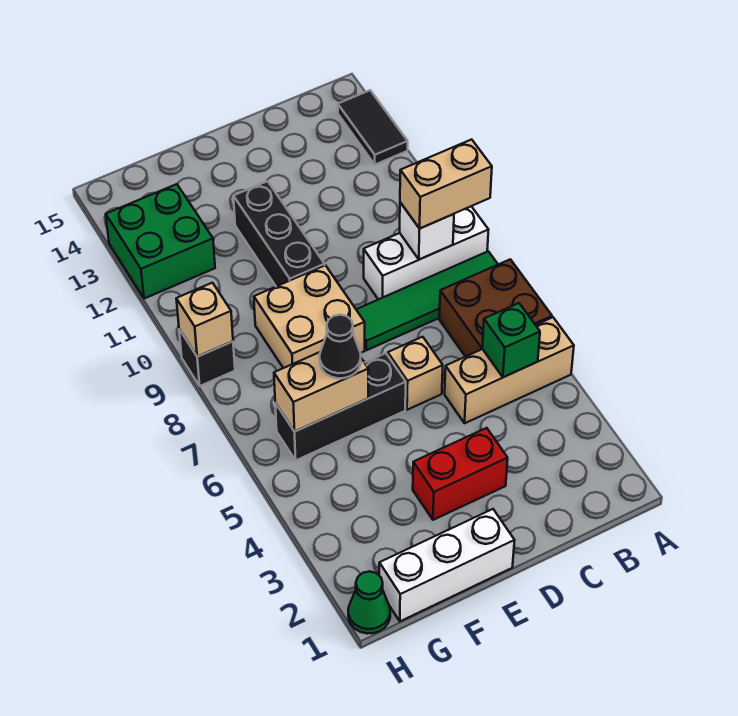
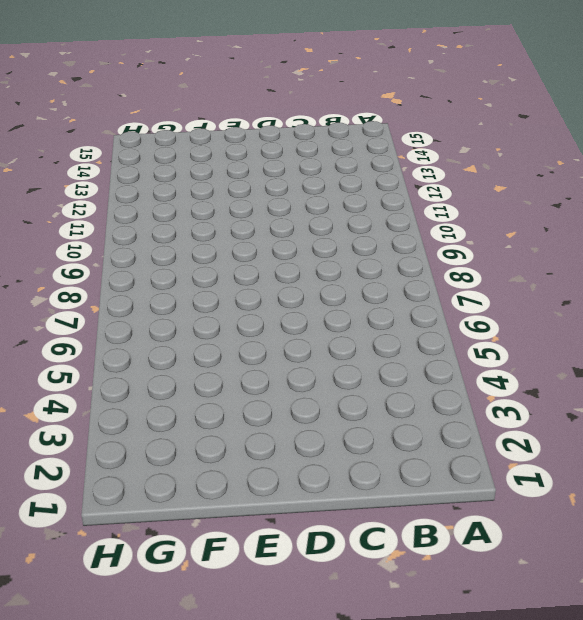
none -> tan brick A5:C5 level 1
none -> brown brick A6:B7 level 1
none -> green tile A8:D8 level 1

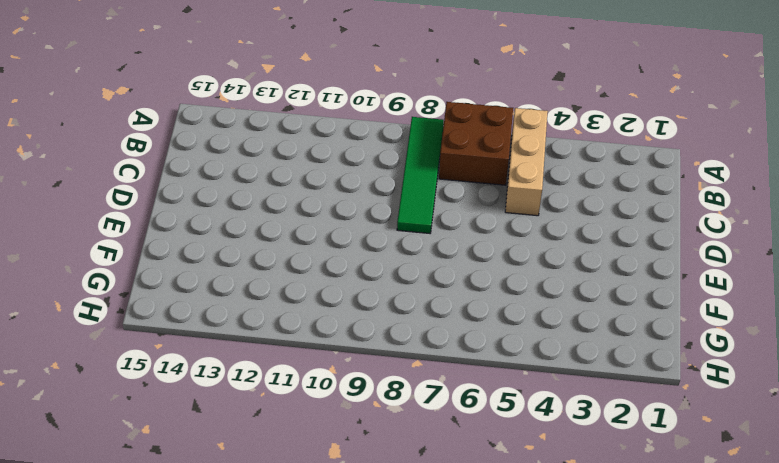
none -> white brick A9:C9 level 1
none -> black tile A13:A14 level 1
none -> red brick D3:E3 level 1

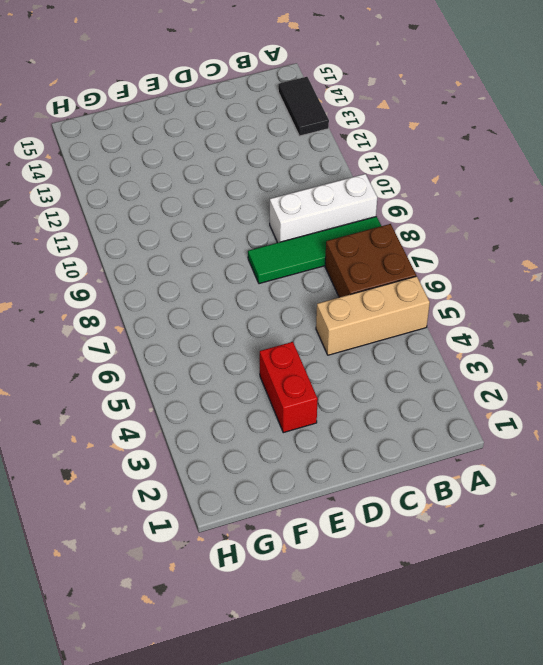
red brick E3:E4 level 1 -> red brick D3:E3 level 1
none -> tan brick D6 level 1
none -> white brick E1:G1 level 1
none -> black brick E6:G6 level 1

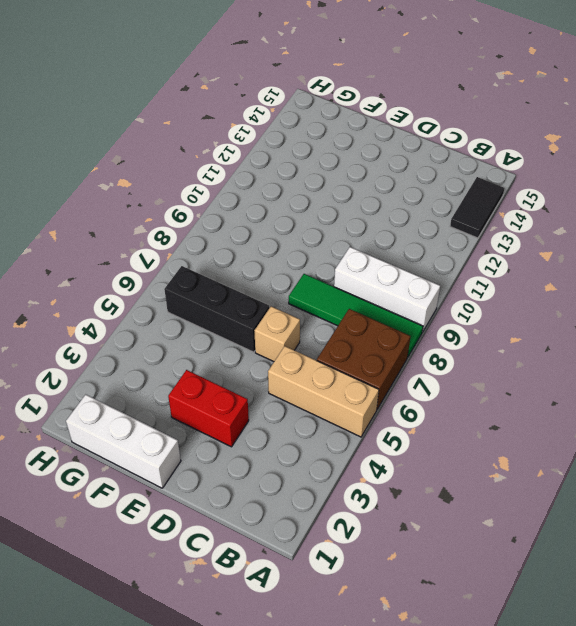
none -> tan brick E8:F9 level 1
none -> black brick E10:E12 level 1
none -> green brick G12:H13 level 1

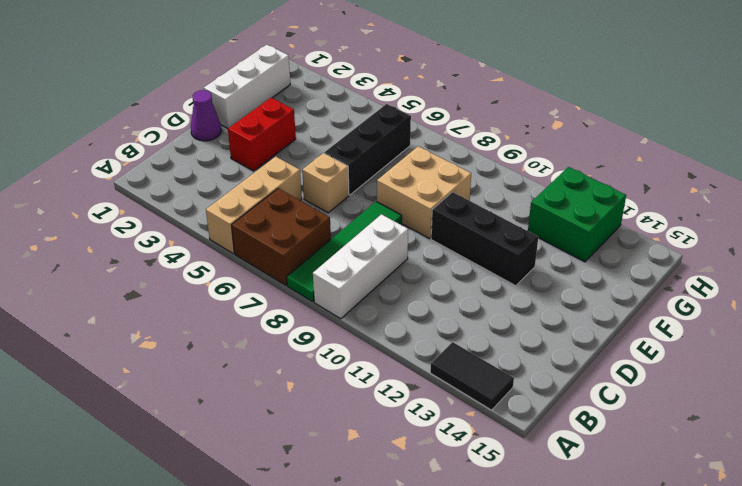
purple cone D1 level 1 -> none
none -> green cone H1 level 1
none -> black brick H9 level 1
none -> green brick B5 level 2

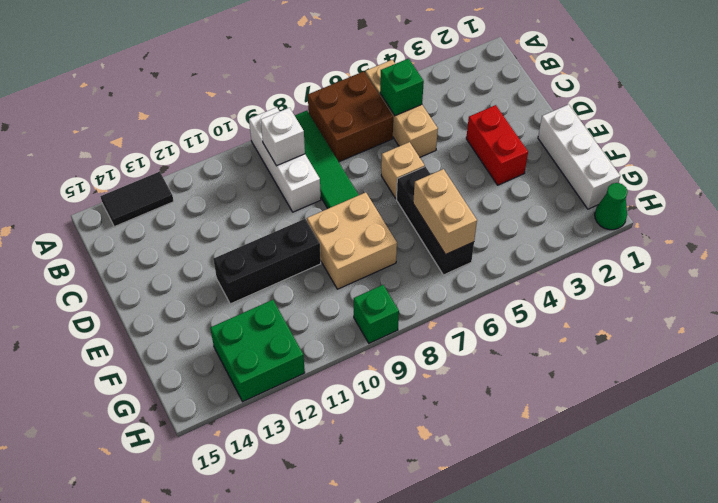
green brick H9 level 1 -> black brick H9 level 1
none -> tan brick H9 level 2
none -> tan brick A9:B9 level 3
none -> black cone F6 level 3

